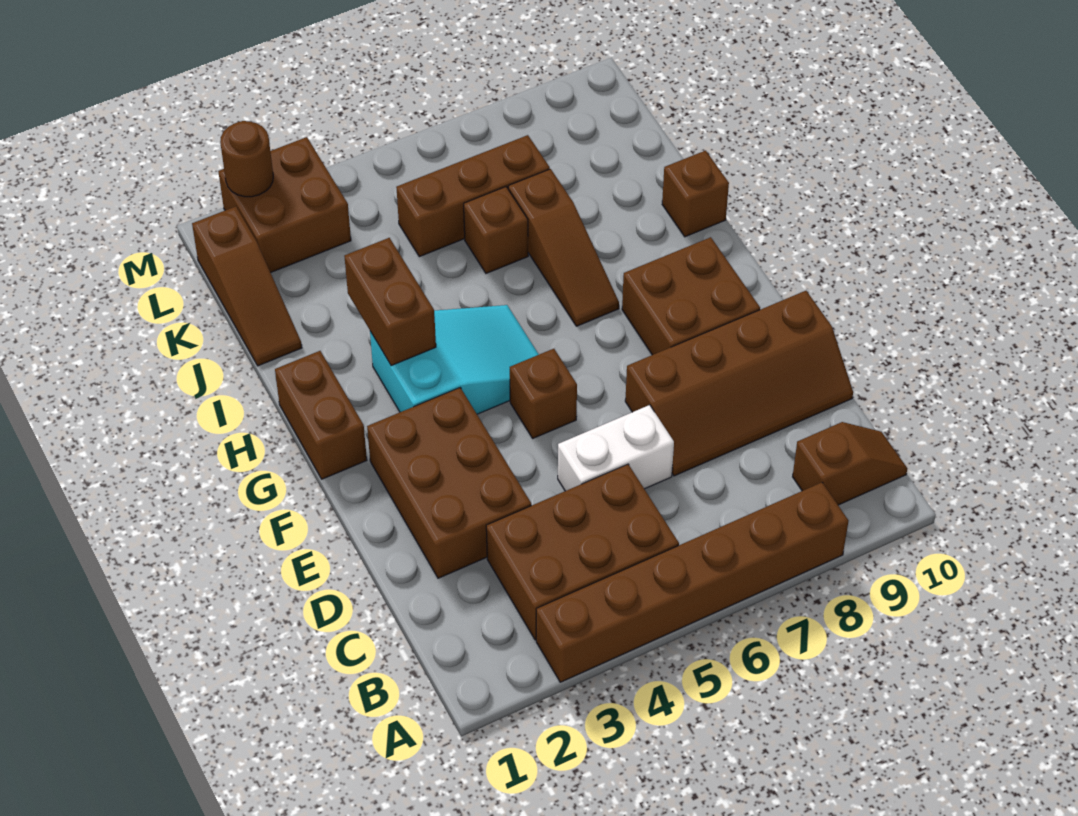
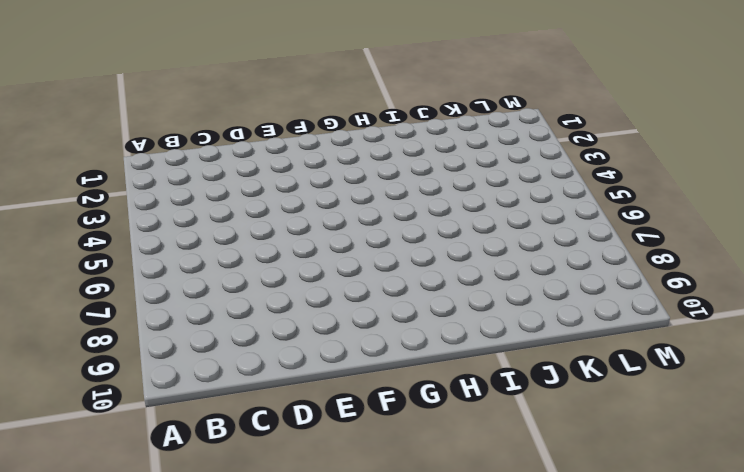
none -> brown brick A3:A8 level 1
none -> brown brick B3:C5 level 1
none -> brown slope B9:B10 level 1 top 9

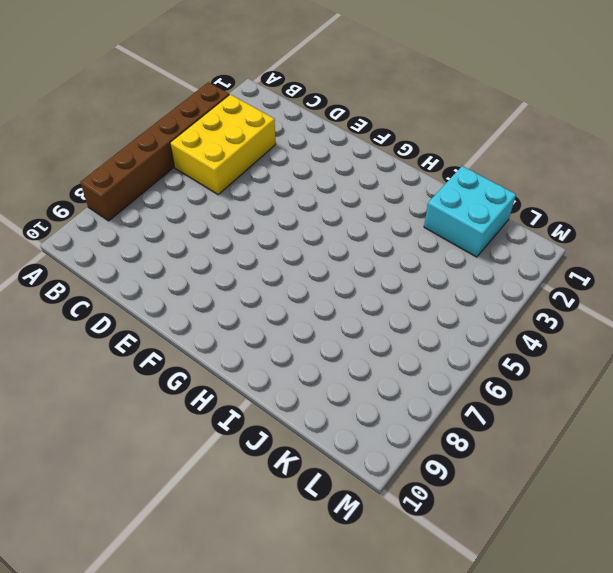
yellow brick B3:C5 level 1 -> brown brick B3:C5 level 1
cyan brick J1:K2 level 1 -> brown slope J1:L1 level 1 top L
none -> brown slope B9:B10 level 1 top 9
none -> brown brick D2:F3 level 1
none -> white brick D5:D6 level 1

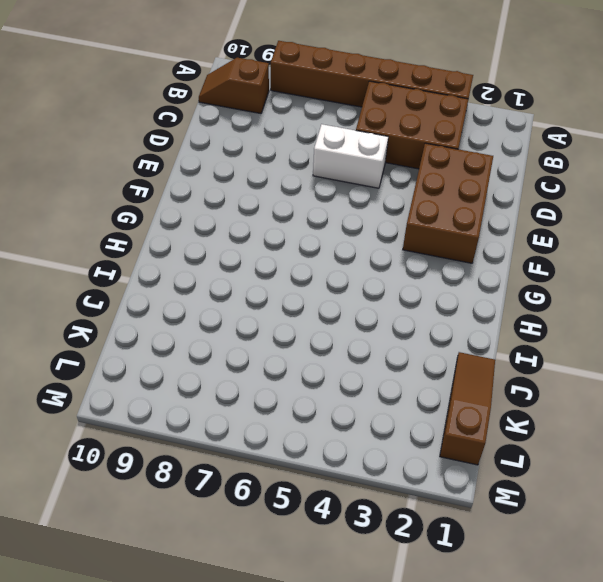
none -> brown slope D7:E10 level 1 top E
none -> brown brick F5 level 1
none -> brown brick F8:G9 level 1

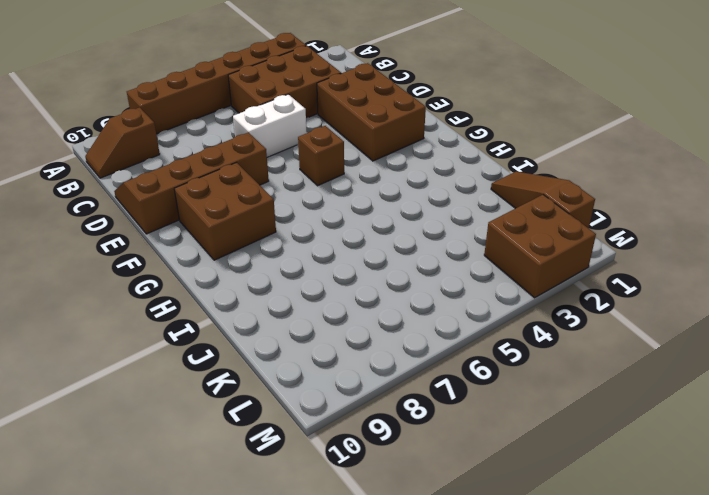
none -> brown brick G1:H1 level 1
none -> cyan slope G3:H5 level 1 top 3
none -> brown slope H7:J7 level 1 top J

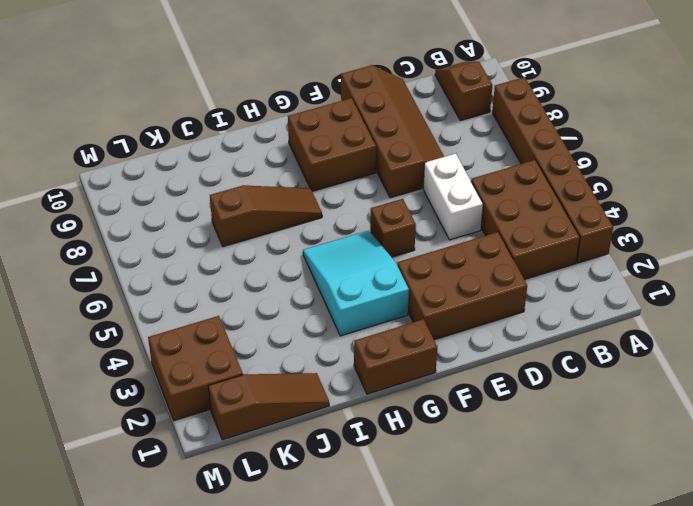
none -> brown brick I10 level 1
none -> brown brick J6 level 1
none -> brown brick K5:K7 level 1

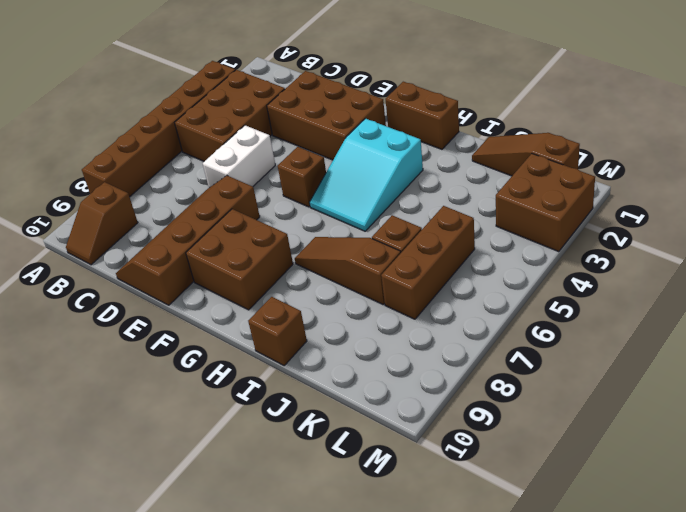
none -> brown brick H3:I3 level 2
none -> brown round brick M2 level 2

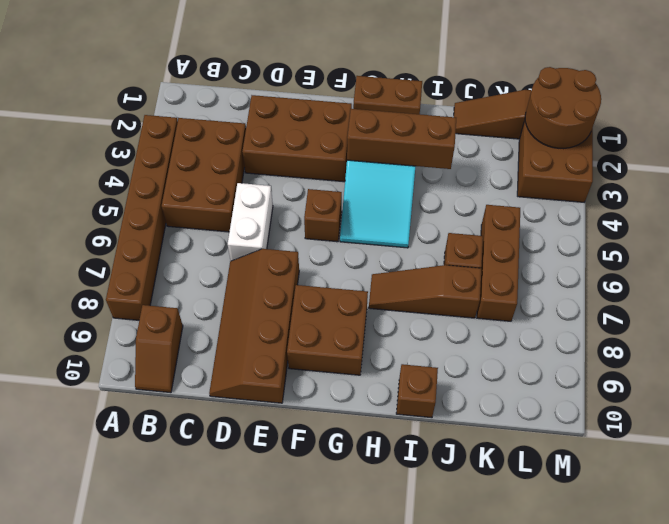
brown brick G3:I3 level 2 -> brown brick H3:I3 level 2
brown round brick L1:M2 level 2 -> brown round brick M2 level 2

